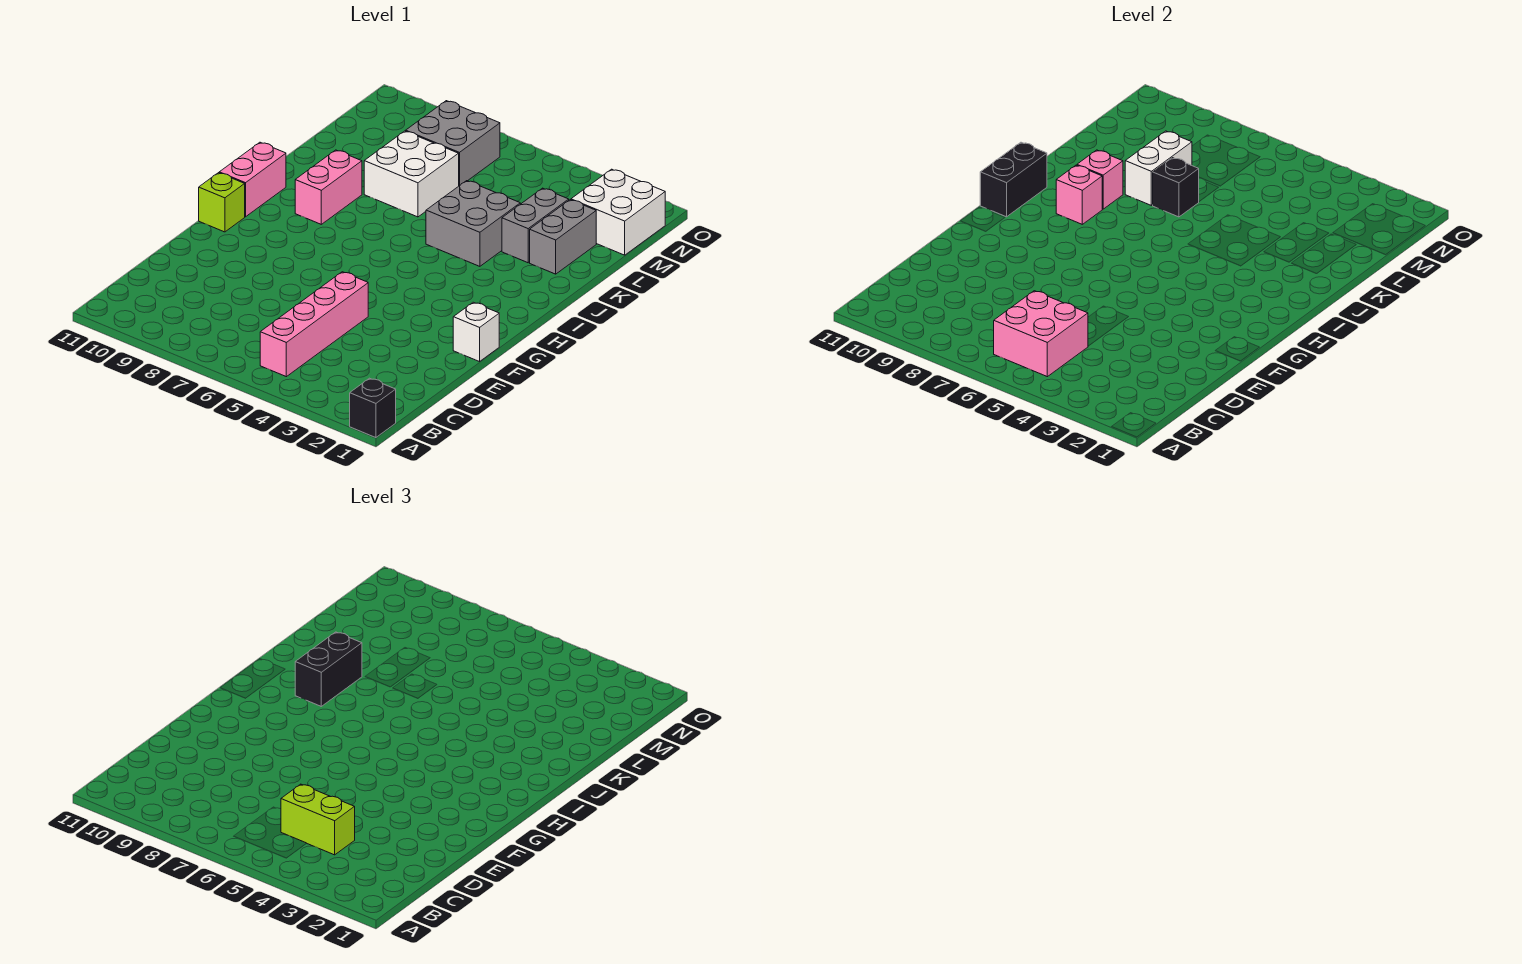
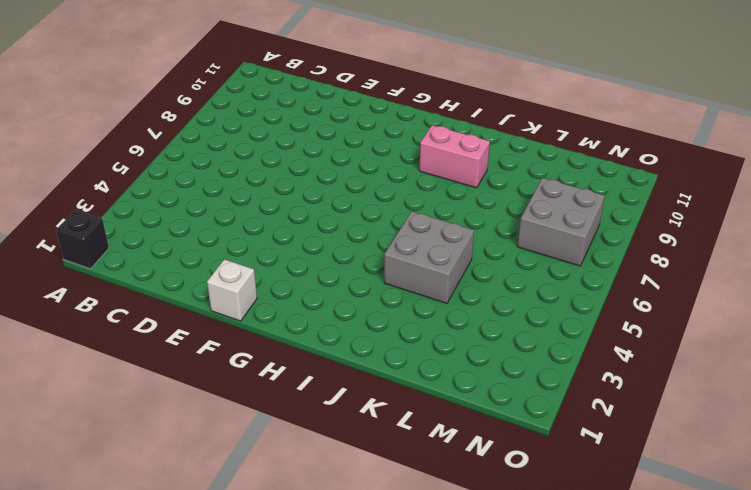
none -> pink brick B5:E5 level 1
none -> lime brick G11 level 1
none -> pink brick H11:I11 level 1

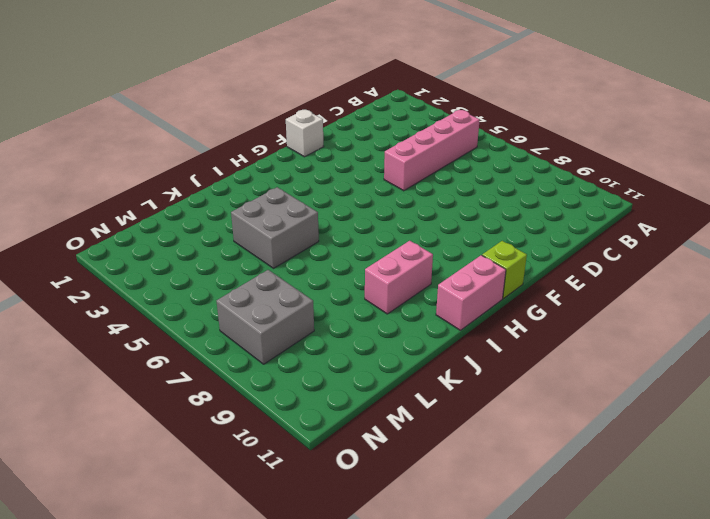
none -> black brick A1 level 1
none -> grey brick K2:L2 level 1
none -> grey brick K3:L3 level 1

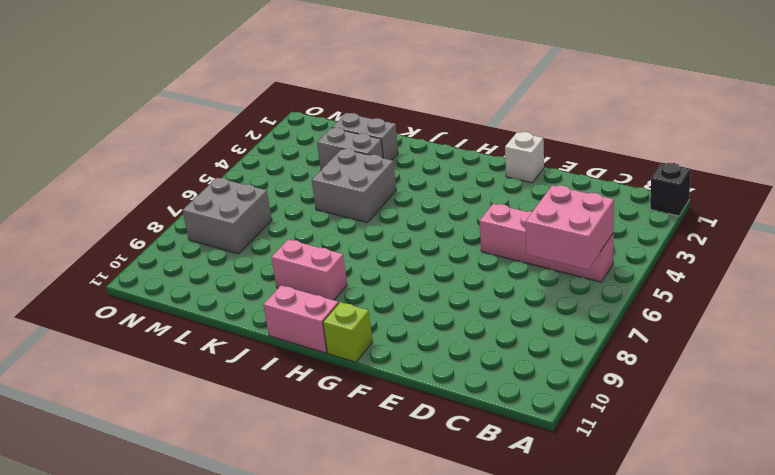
none -> white brick K7:L8 level 1
none -> white brick M1:N2 level 1
none -> black brick H11:I11 level 2

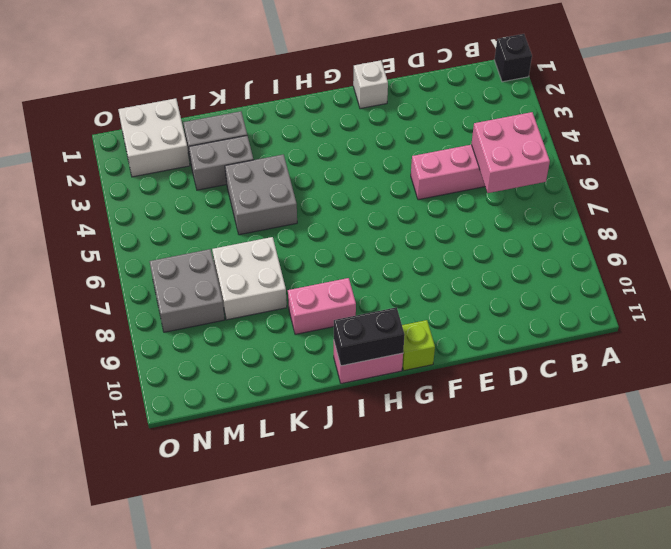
none -> pink brick I9 level 2
none -> pink brick J9 level 2
none -> black brick K7 level 2

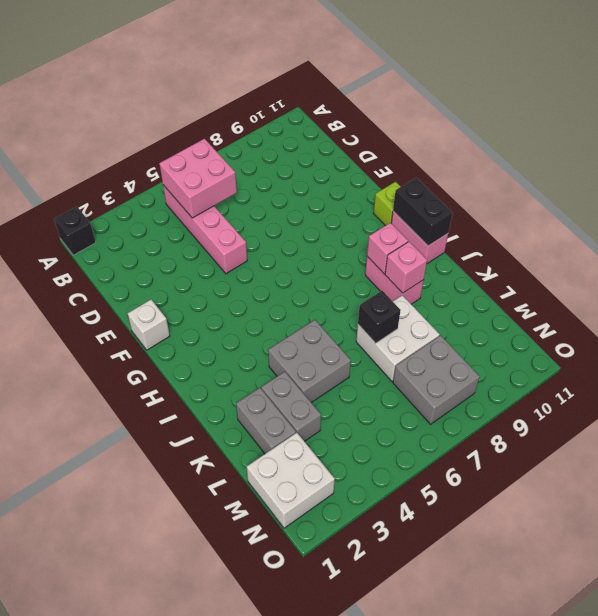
none -> white brick K8:L8 level 2
none -> lime brick C4:C5 level 3
none -> black brick I9:J9 level 3

